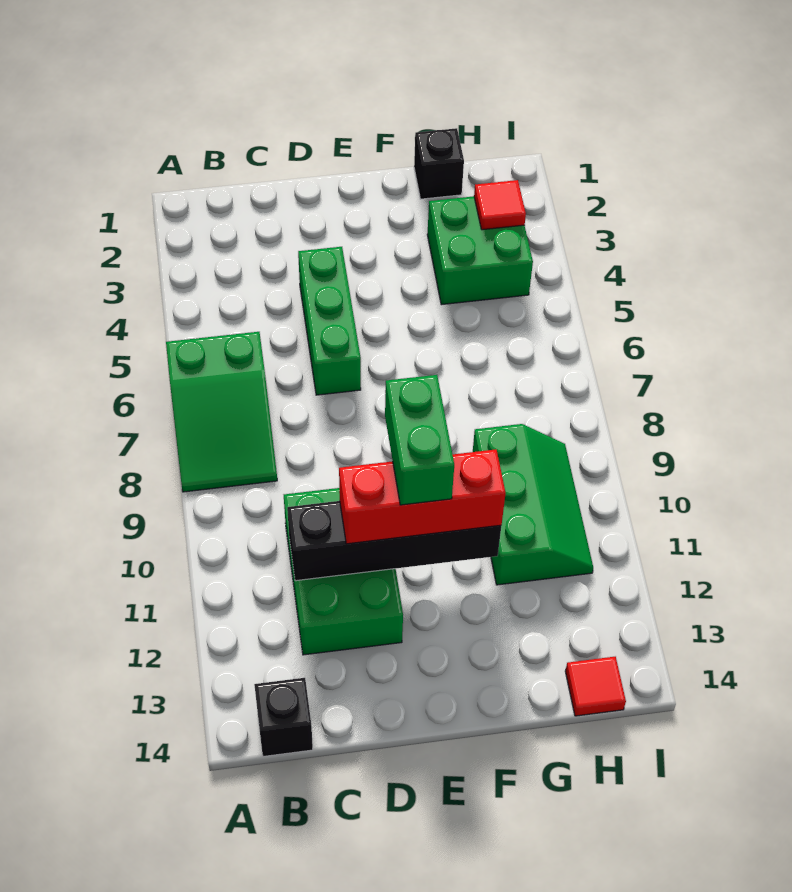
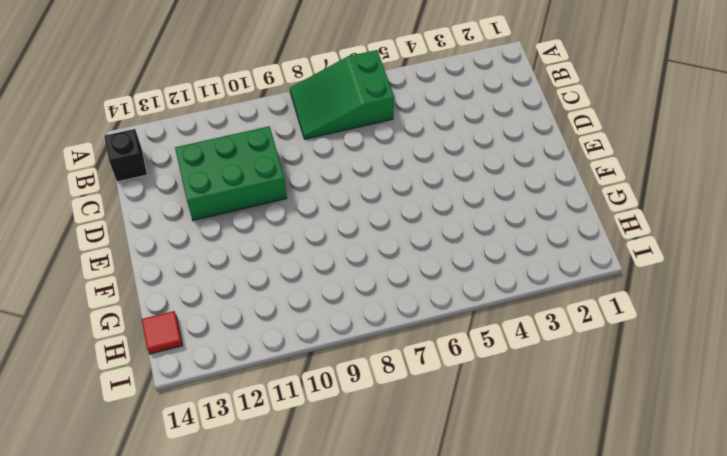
none -> green brick D4:D6 level 1
none -> black brick G1 level 1
none -> green brick G3:H4 level 1

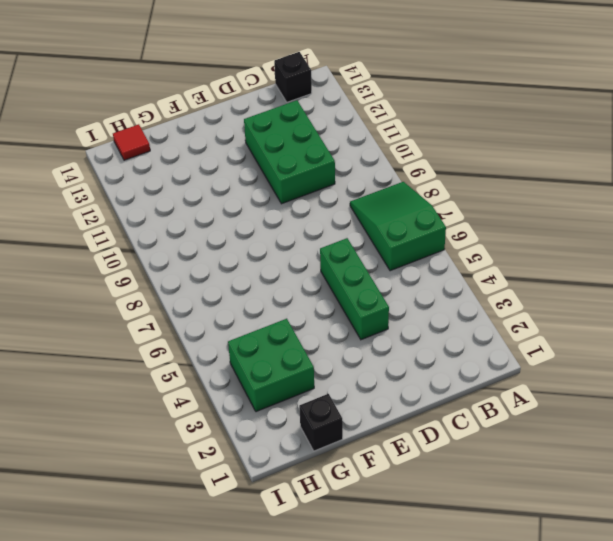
none -> green slope G9:H11 level 1 top G
none -> black brick C11:F11 level 2
none -> red tile H3 level 2

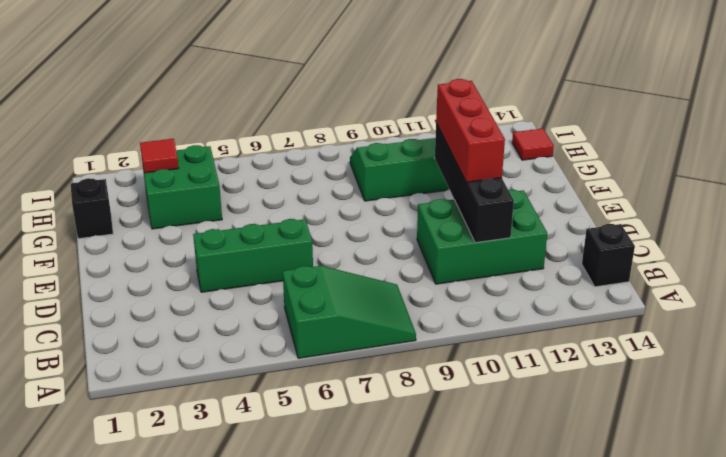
none -> green brick E10:E11 level 4

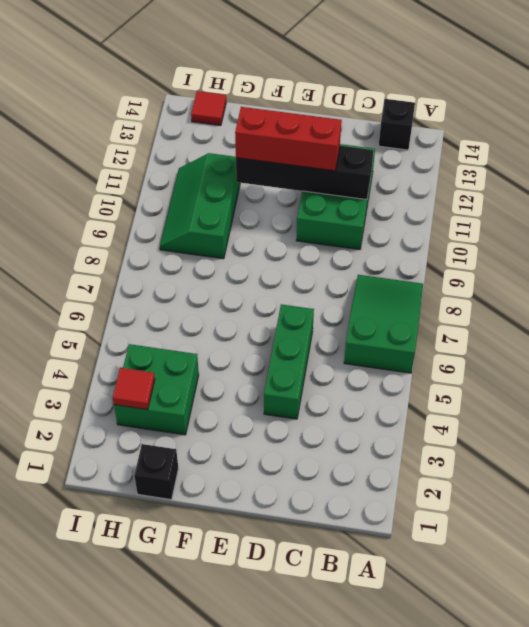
none -> green brick E10:E11 level 4

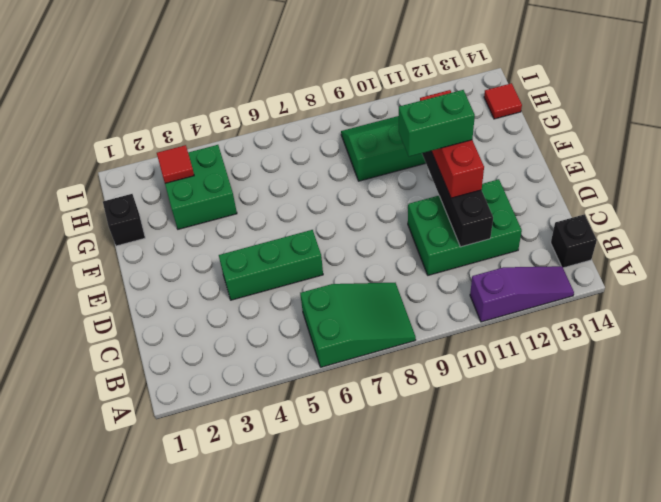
purple slope A11:A13 level 1 top 11 -> none

